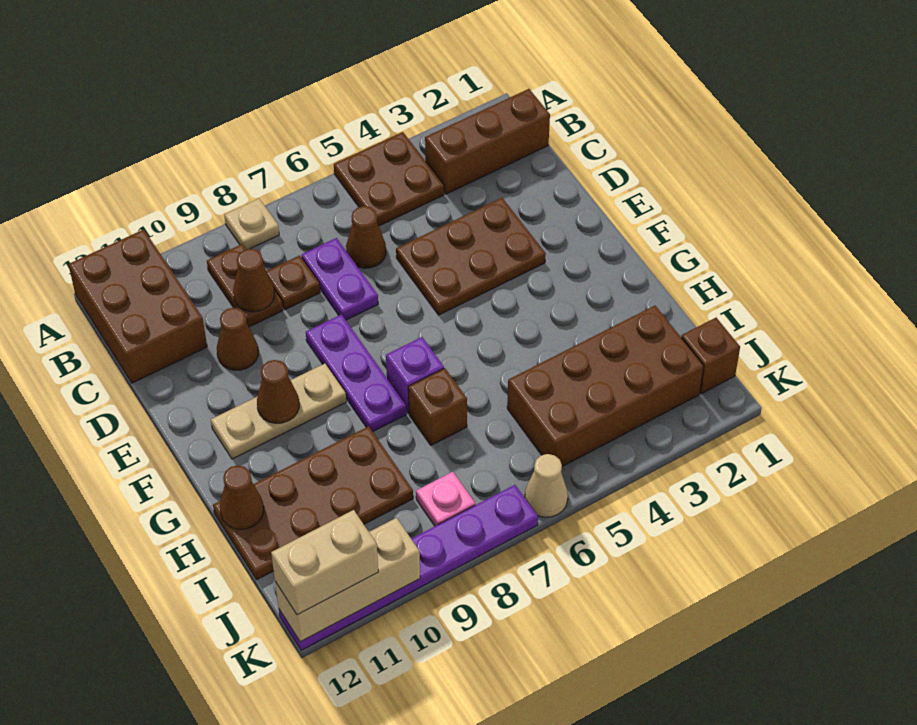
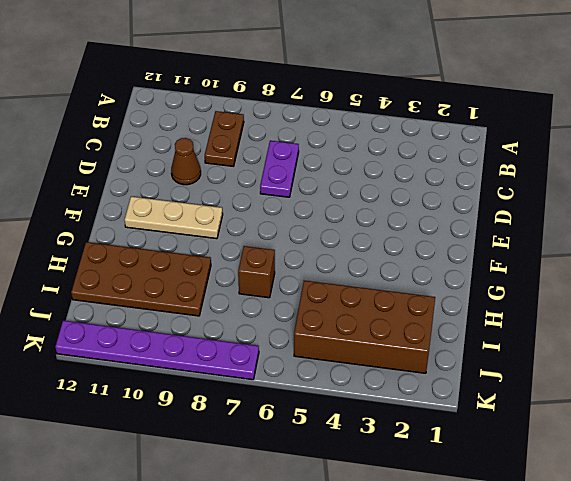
none -> brown plate A4:B5 level 1
none -> tan plate A8 level 1
none -> brown brick A11:C12 level 1

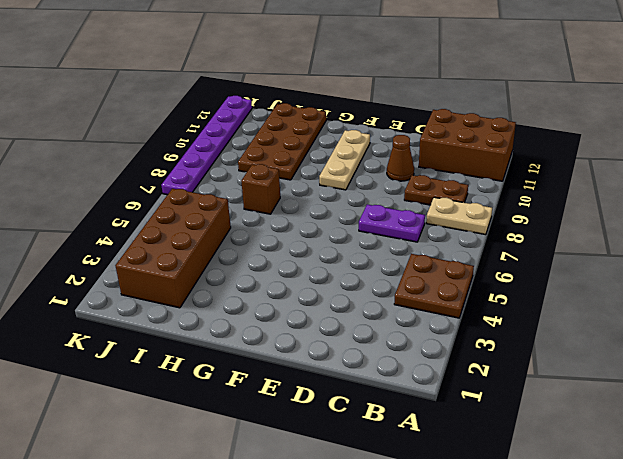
tan plate A8:B8 level 1 -> tan plate A8 level 1
none -> brown brick B1:B3 level 1
none -> brown cone C6 level 1
none -> brown plate C8 level 1

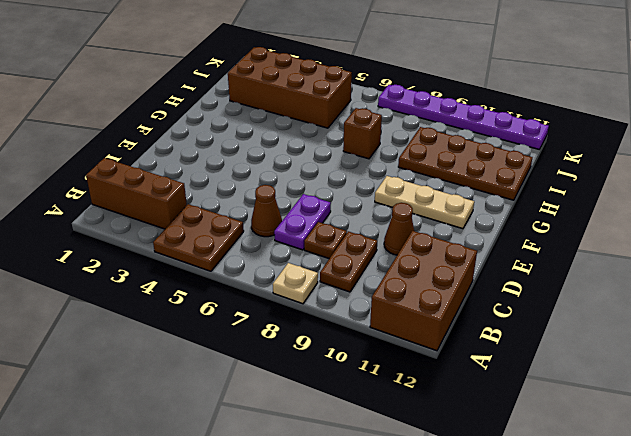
none -> brown plate D3:E5 level 1
none -> purple plate E8:G8 level 1
none -> purple brick G7 level 1

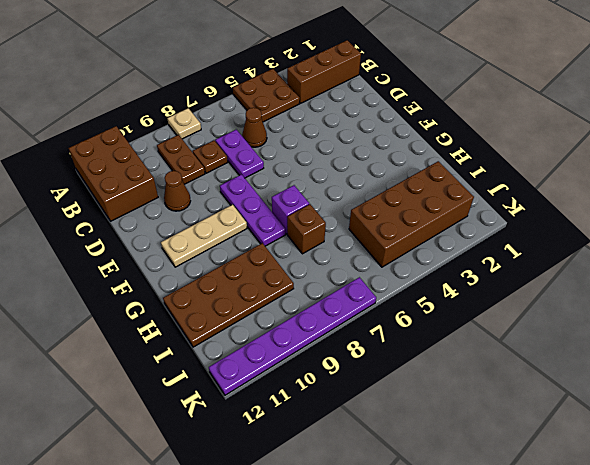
none -> brown plate D3:E5 level 1
none -> brown brick J1 level 1
none -> pink plate J8 level 1

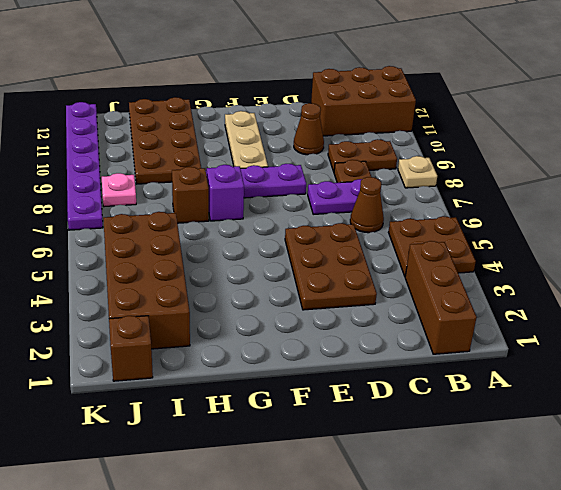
none -> tan cone K6 level 1
none -> brown cone C9 level 2
none -> brown cone F10 level 2

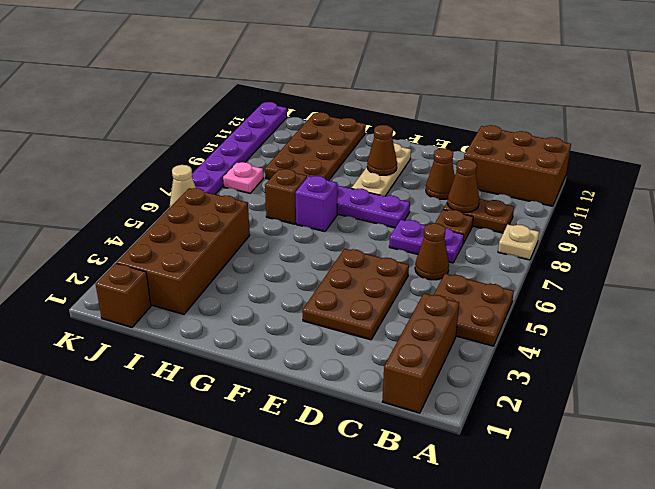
none -> brown cone H12 level 2
none -> tan brick K10:K12 level 2
none -> tan brick K11:K12 level 3

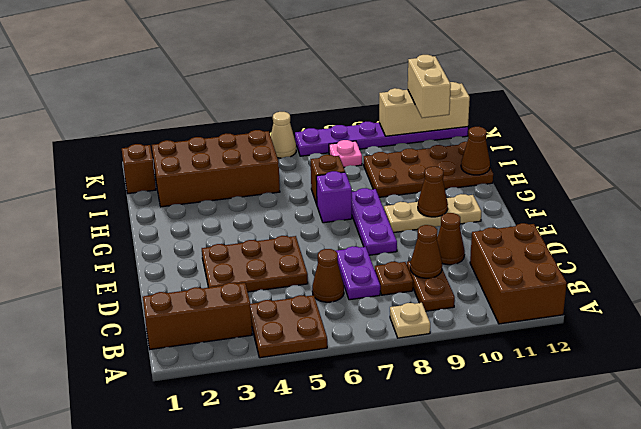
tan brick J11:K11 level 3 -> tan brick K11:K12 level 3

